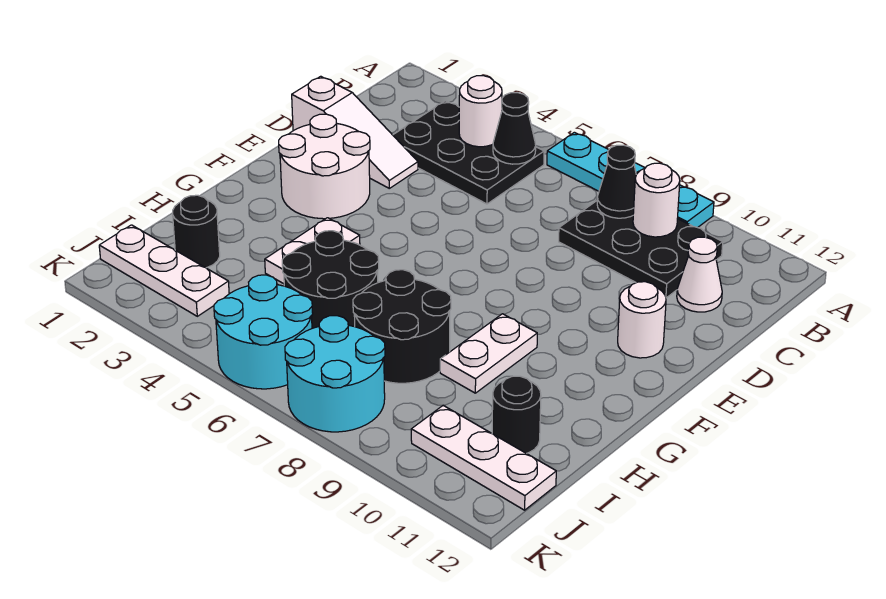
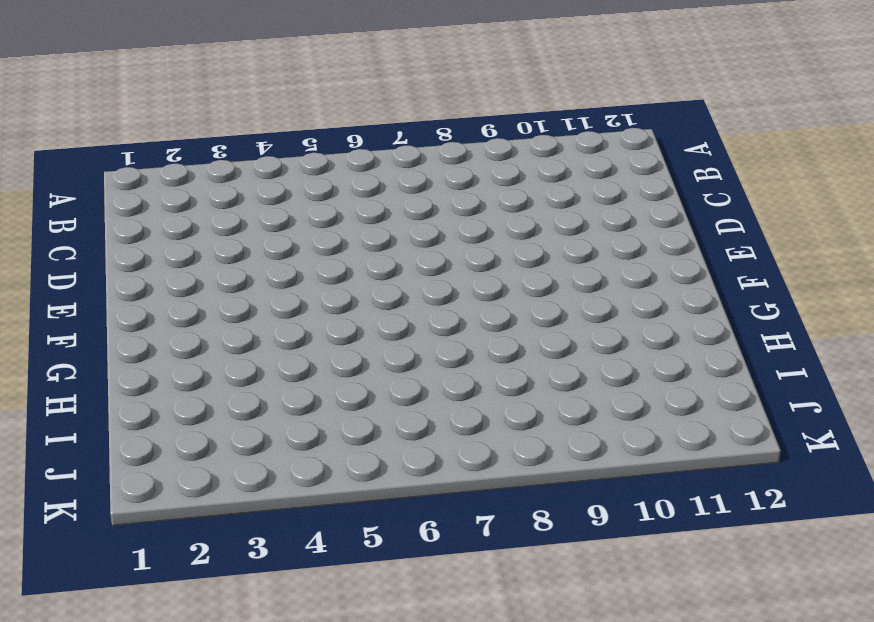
none -> cyan plate A6:A9 level 1
none -> black plate B3:C5 level 1
none -> black plate B8:C10 level 1

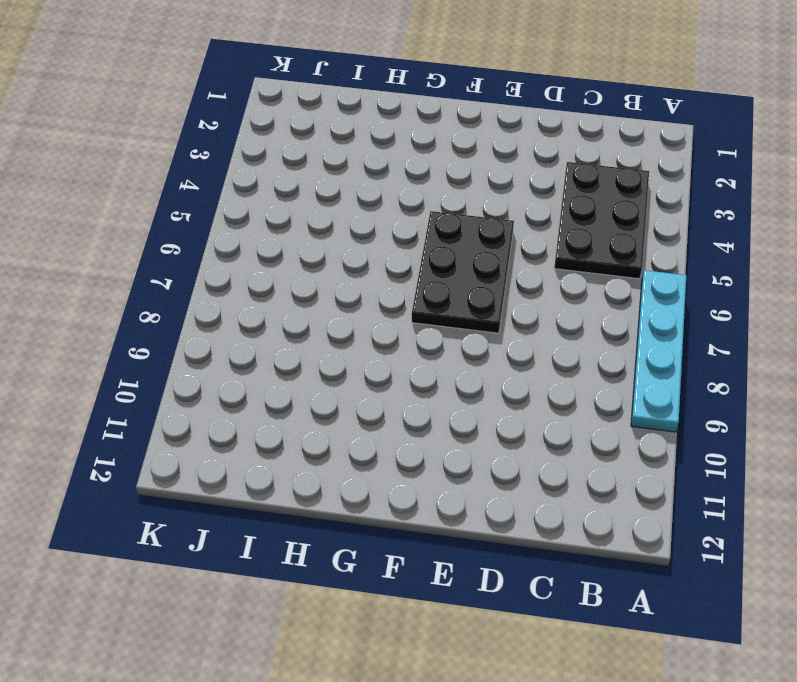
black plate E5:F7 level 1 -> black plate B8:C10 level 1
none -> white cone C11 level 1
none -> white slope D1:D3 level 1 top 1
none -> white round brick E2:F3 level 1

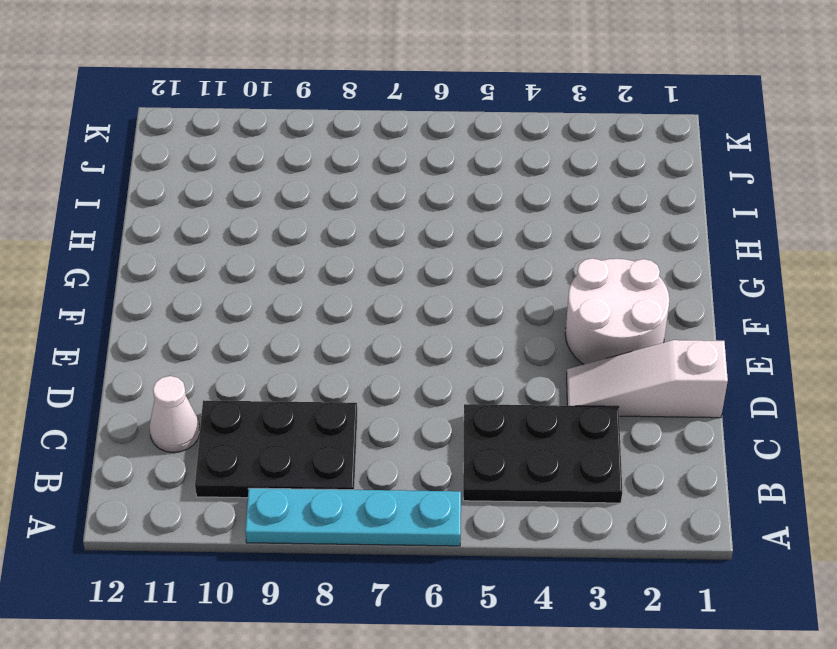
none -> white round brick E11 level 1
none -> white plate G4:H4 level 1
none -> white plate G9:H9 level 1

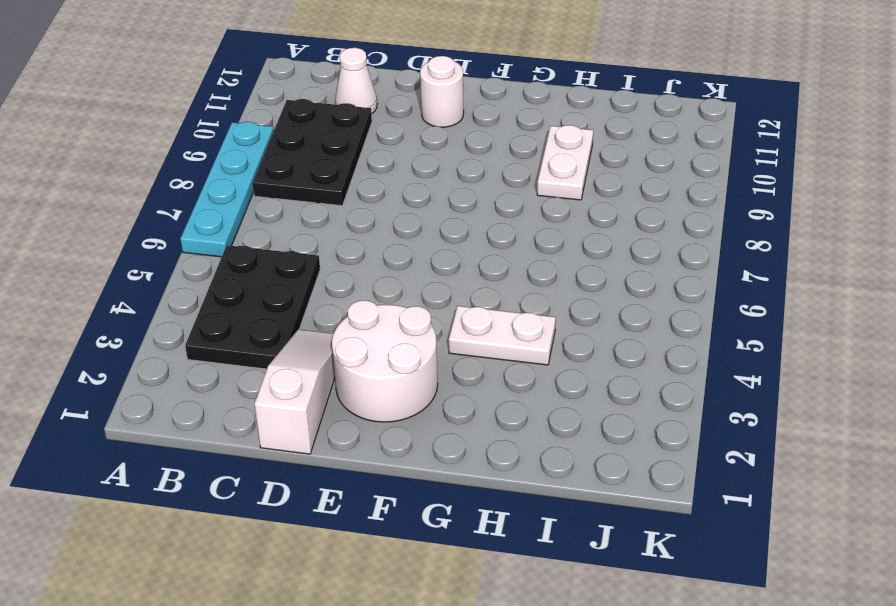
white plate H9:H10 level 1 -> white plate G9:H9 level 1
none -> black round brick H5:I6 level 1
none -> black round brick H7:I8 level 1
none -> black round brick I2 level 1

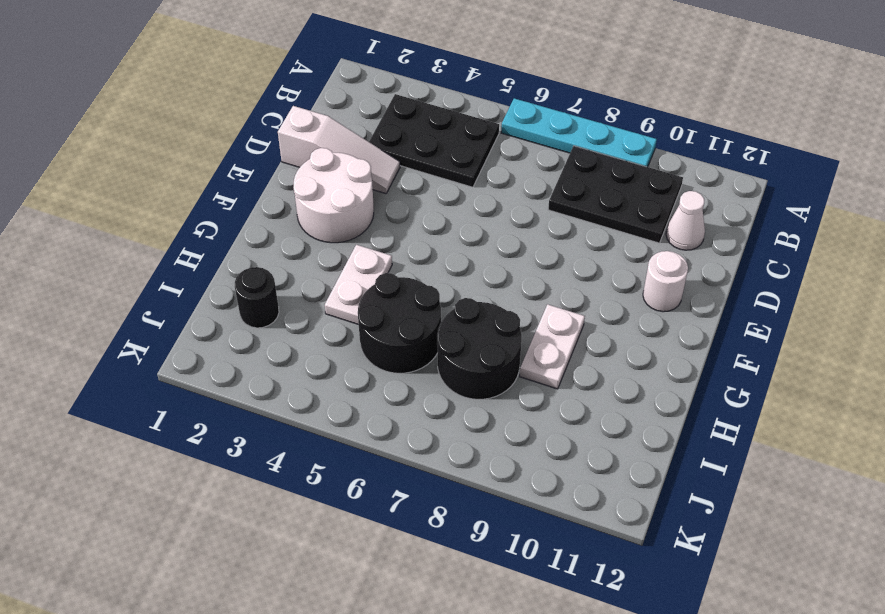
none -> black round brick I11 level 1
none -> white plate J1:J3 level 1
none -> cyan round brick J5:K6 level 1

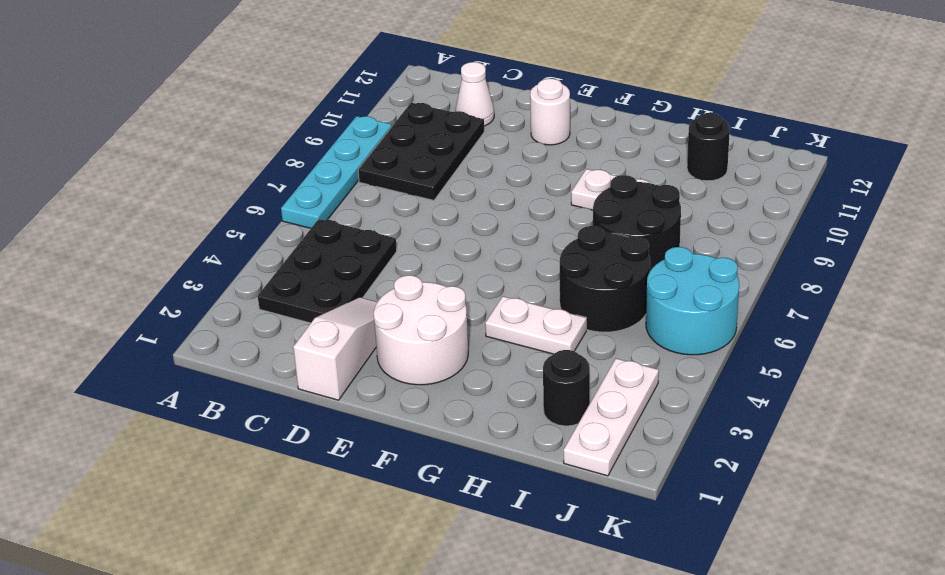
none -> cyan round brick J7:K8 level 1
none -> white plate J10:J12 level 1
none -> white round brick B4 level 2

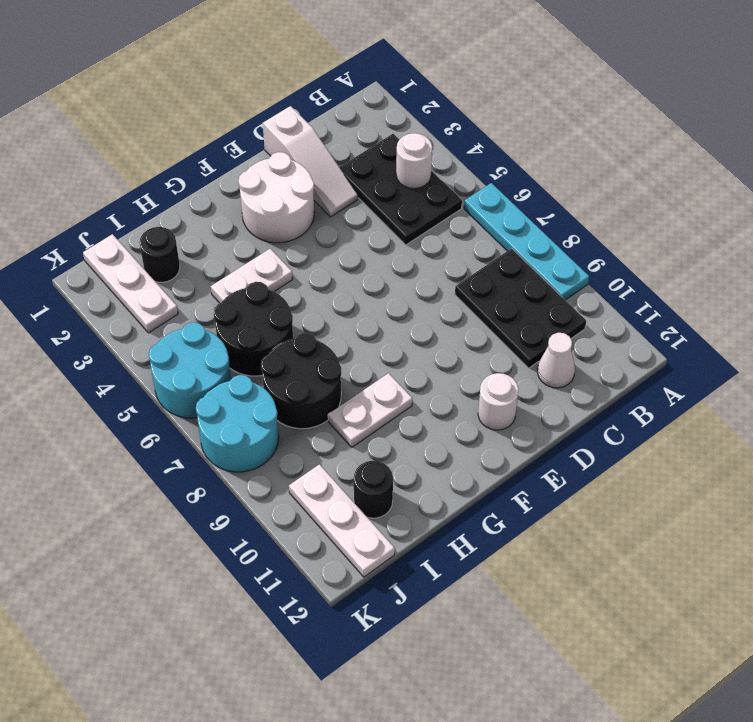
none -> black cone B5 level 2
none -> black cone B8 level 2
none -> white round brick B9 level 2

